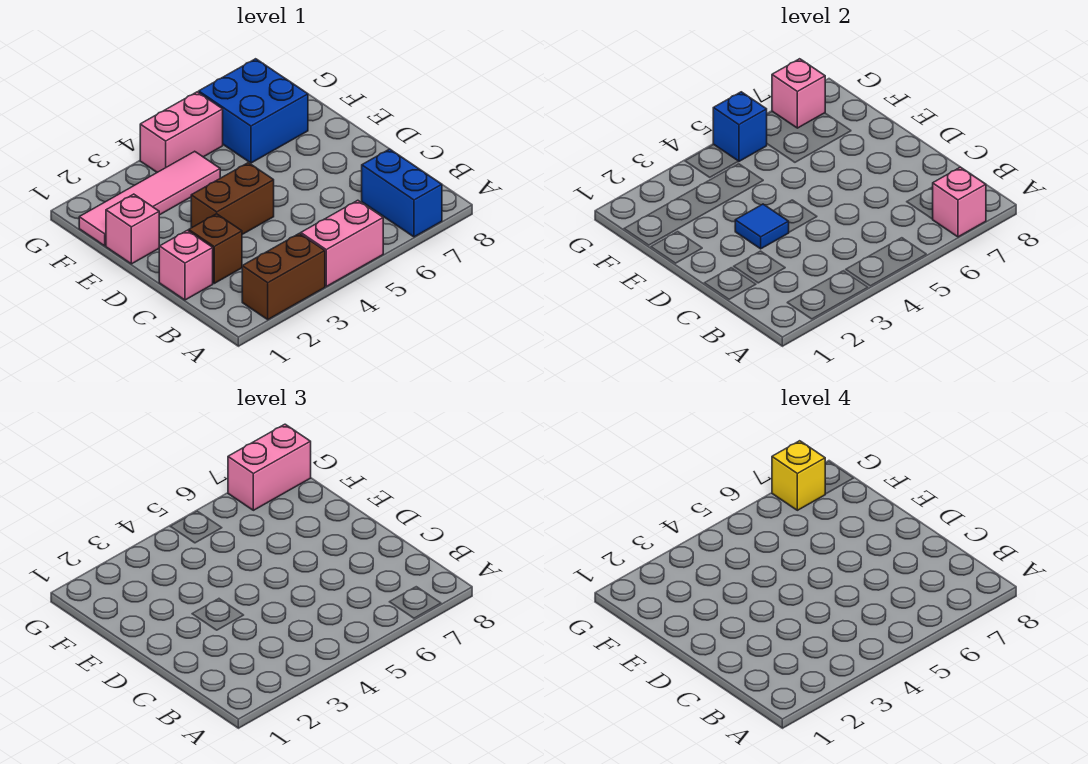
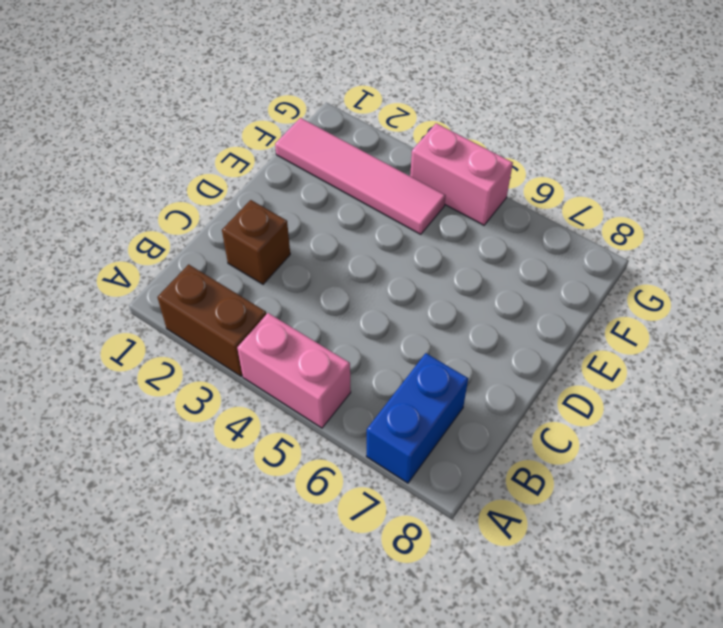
none -> pink brick C1 level 1
none -> brown brick D3:D4 level 1
none -> pink brick E1 level 1

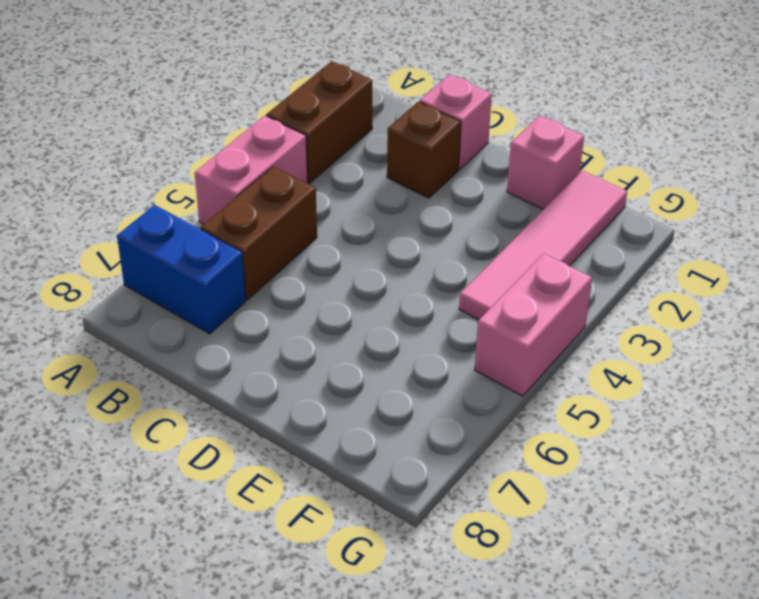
brown brick B5:B6 level 1 -> brown brick D3:D4 level 1
none -> blue brick F6:G7 level 1
none -> pink brick A7 level 2
none -> blue tile D3 level 2

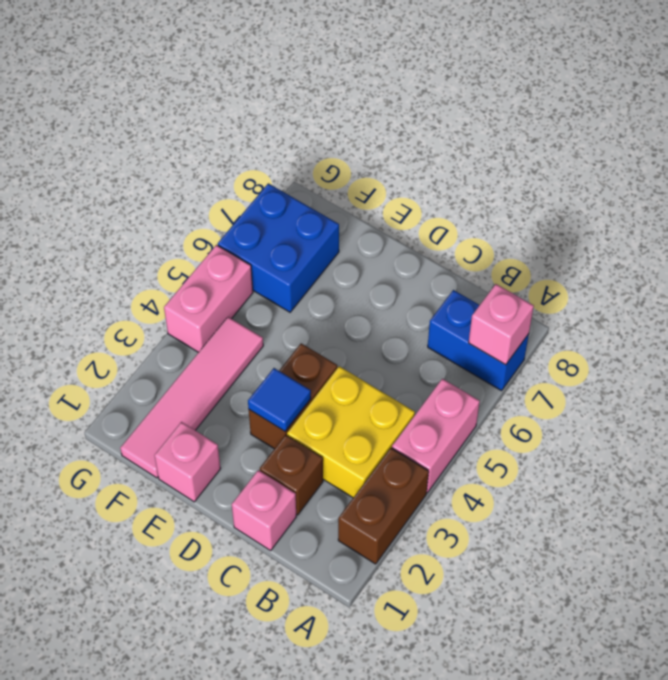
yellow brick B3:C4 level 1 -> none
none -> blue brick G5 level 2
none -> pink brick G7 level 2
none -> pink brick G7:G8 level 3

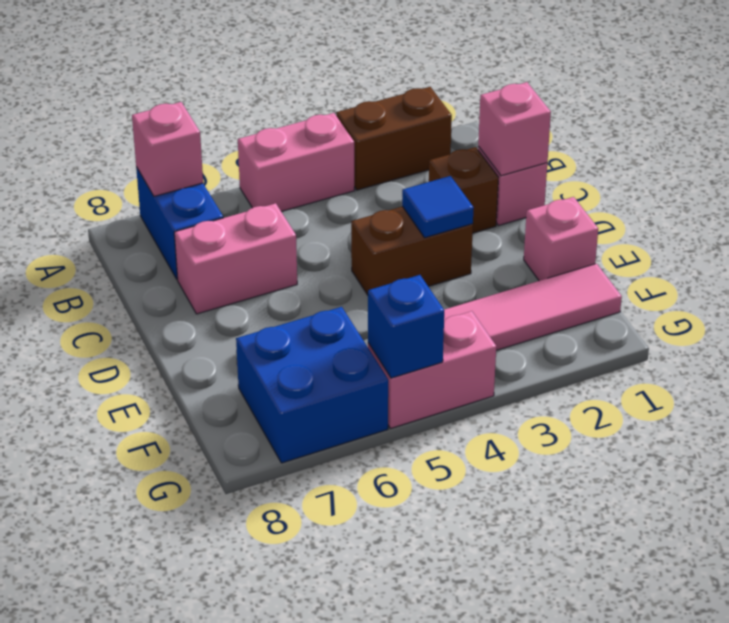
pink brick C1 level 2 -> pink brick G7 level 2
pink brick C6:C7 level 1 -> pink brick G7:G8 level 3
none -> yellow brick G7 level 4

